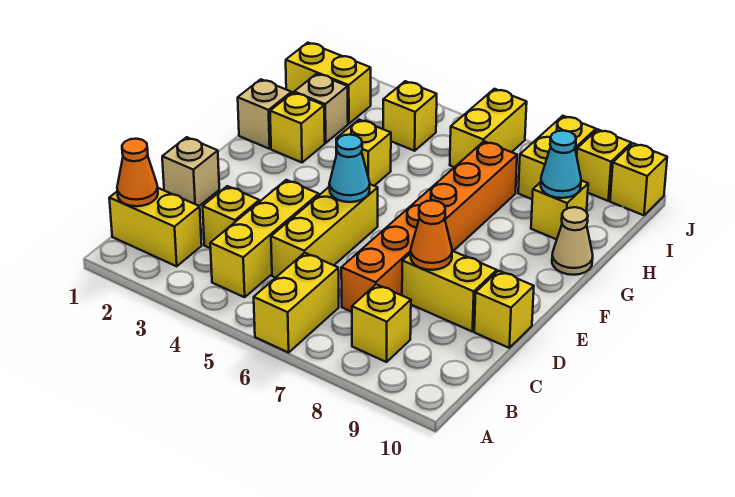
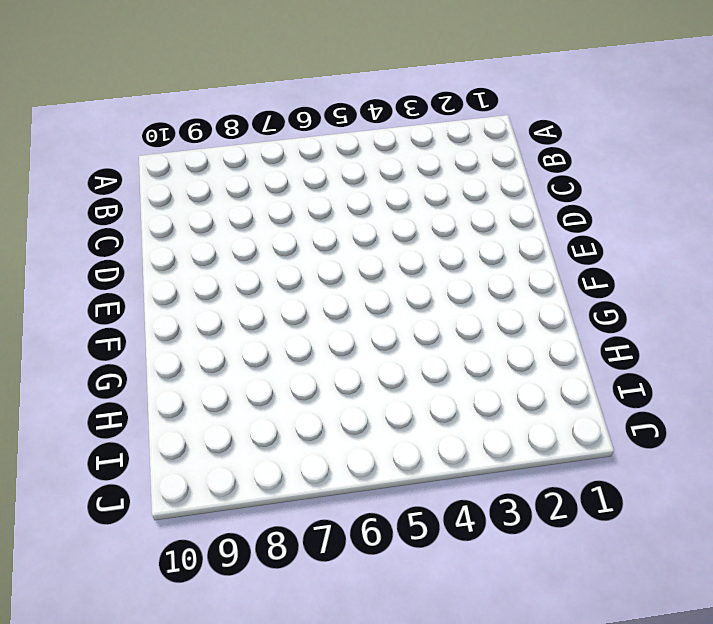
none -> yellow brick A6:B6 level 1
none -> yellow brick B1:B2 level 1
none -> yellow brick B4:D4 level 1

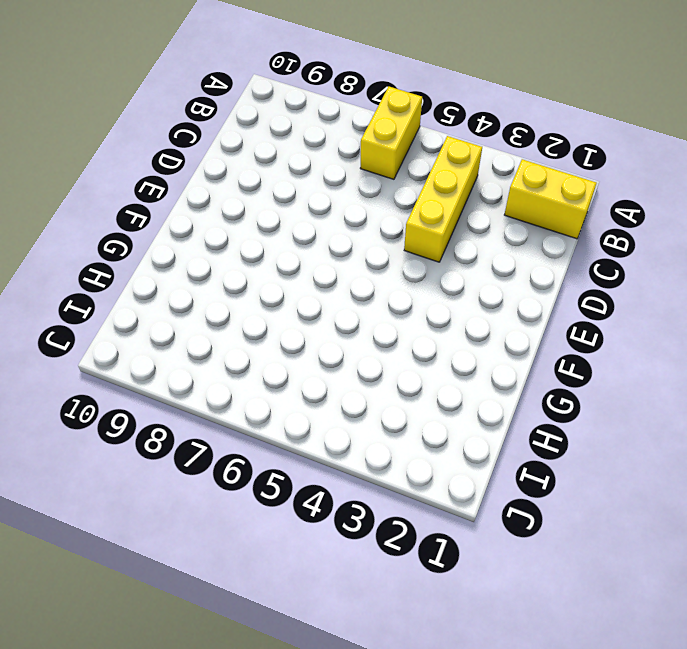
none -> yellow brick B8 level 1
none -> yellow brick C3 level 1
none -> yellow brick C5:E5 level 1

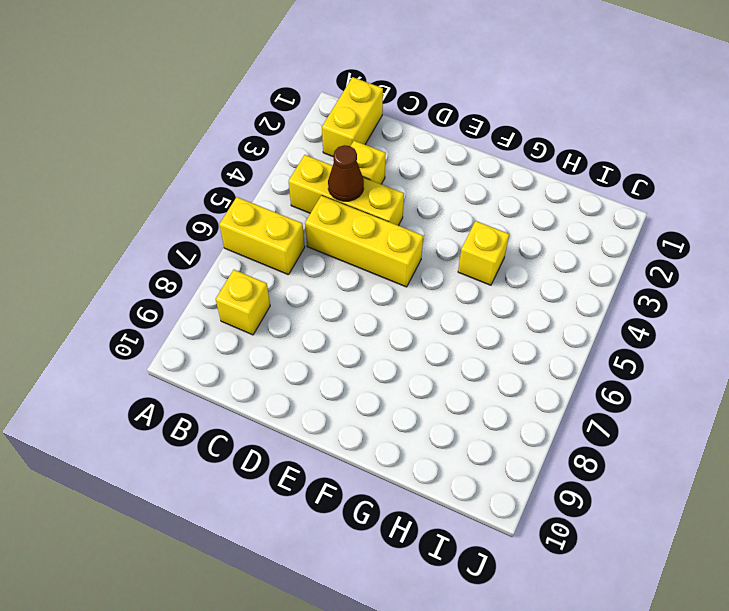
brown cone C4 level 2 -> none
none -> orange brick C7:H7 level 1
none -> tan brick D1 level 1
none -> yellow brick D8:D9 level 1

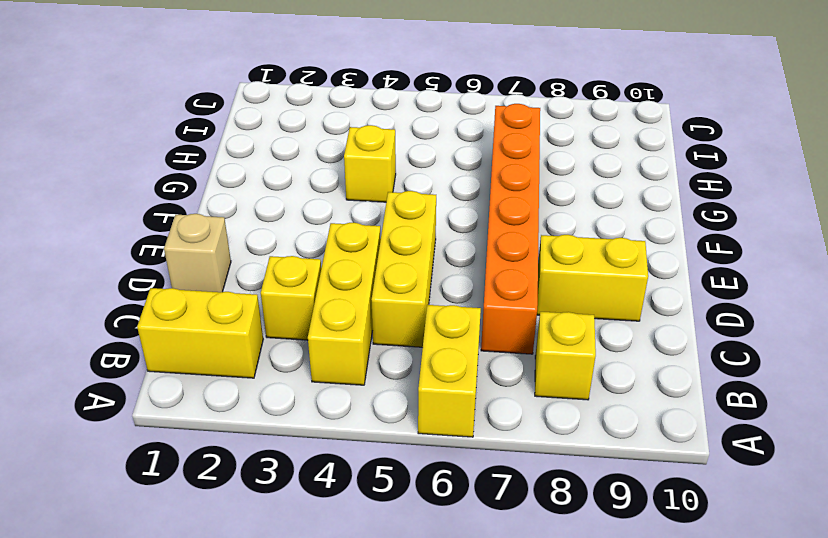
none -> yellow brick D10 level 1
none -> tan brick G1 level 1
none -> yellow brick G2 level 1

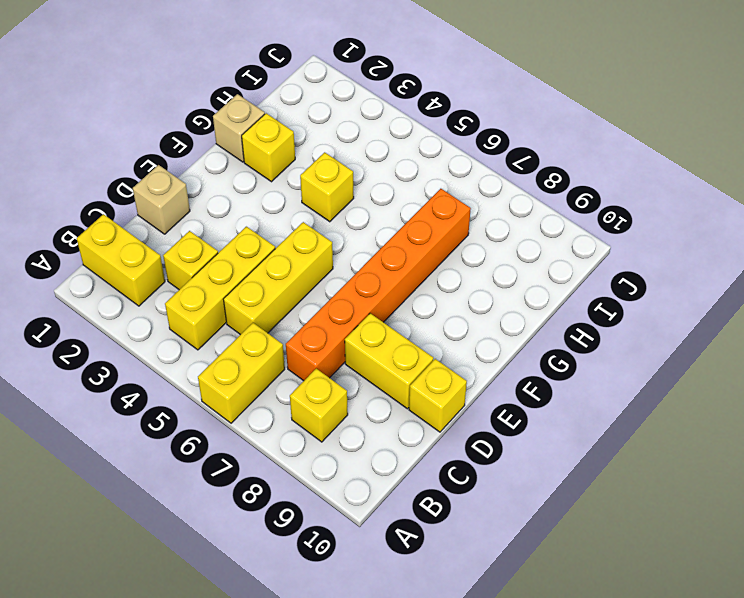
none -> tan cone G10 level 1
none -> tan brick H2 level 1
none -> yellow brick H9 level 1

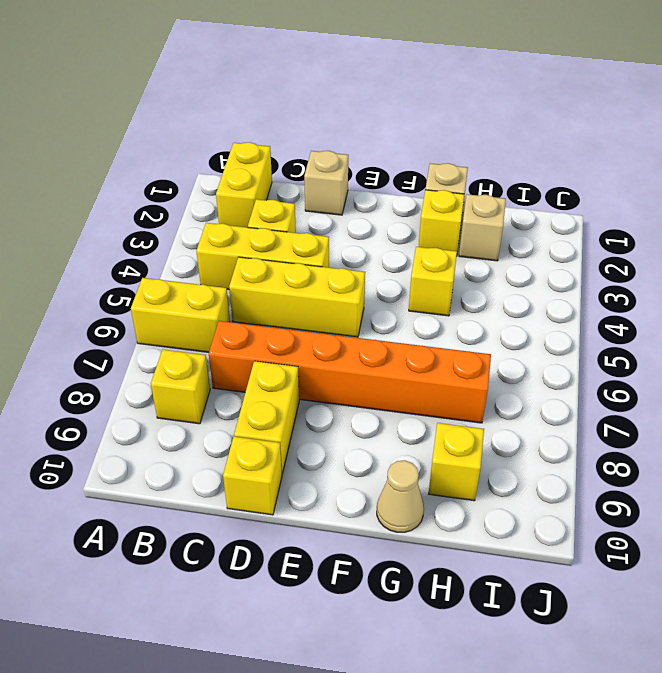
none -> yellow brick I1:I2 level 1
none -> yellow brick I4 level 1
none -> yellow brick I6:J6 level 1

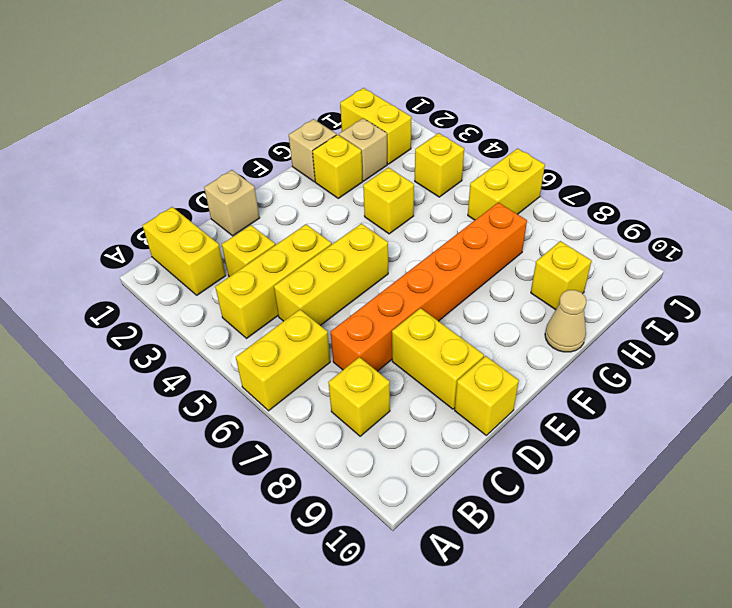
none -> yellow brick I8:J8 level 1
none -> yellow brick J9 level 1
none -> yellow brick J10 level 1

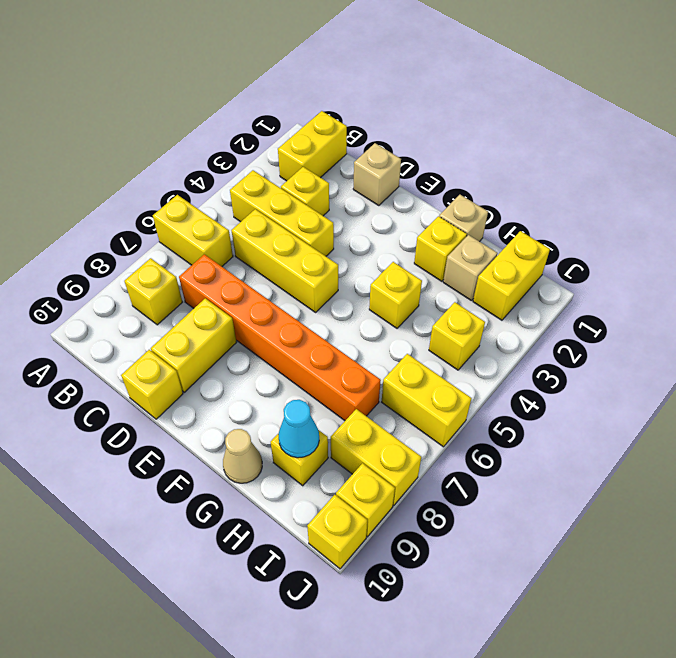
none -> orange cone B1 level 2
none -> orange cone D8 level 2
none -> cyan cone E5 level 2

